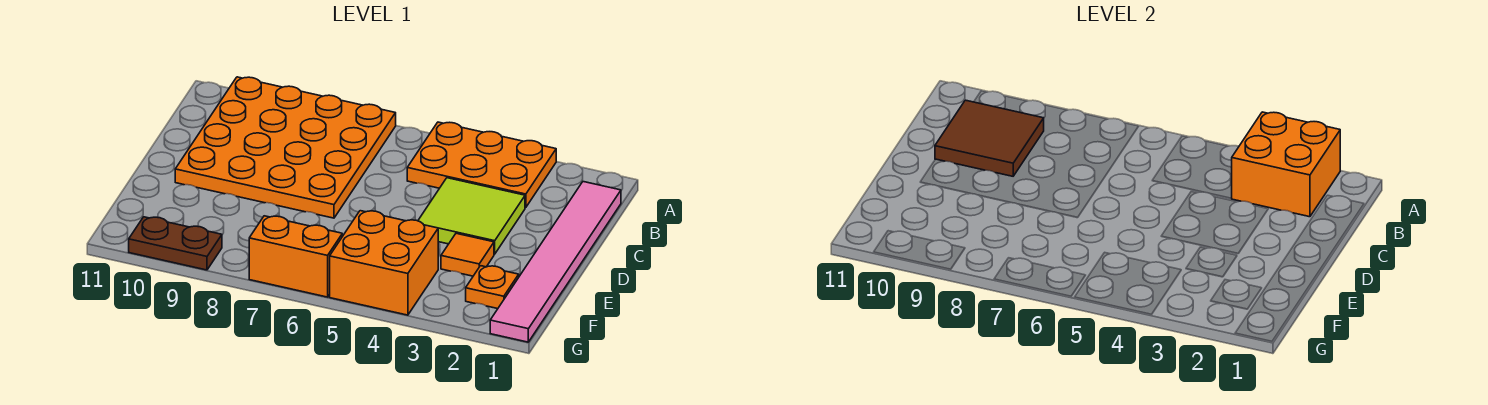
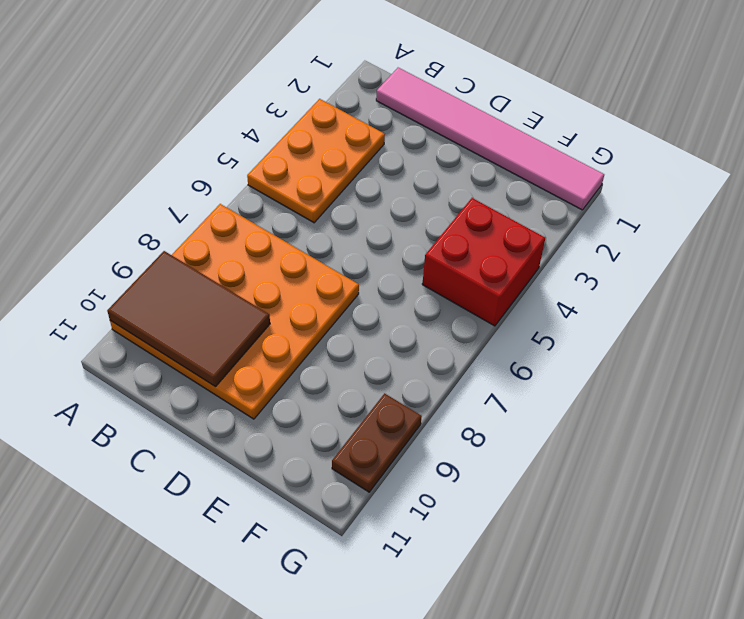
brown tile A9:C10 level 2 -> brown tile B9:C10 level 2
red brick F4:G5 level 1 -> orange brick F4:G5 level 1
none -> lime tile C3:D4 level 1
none -> orange tile E3 level 1

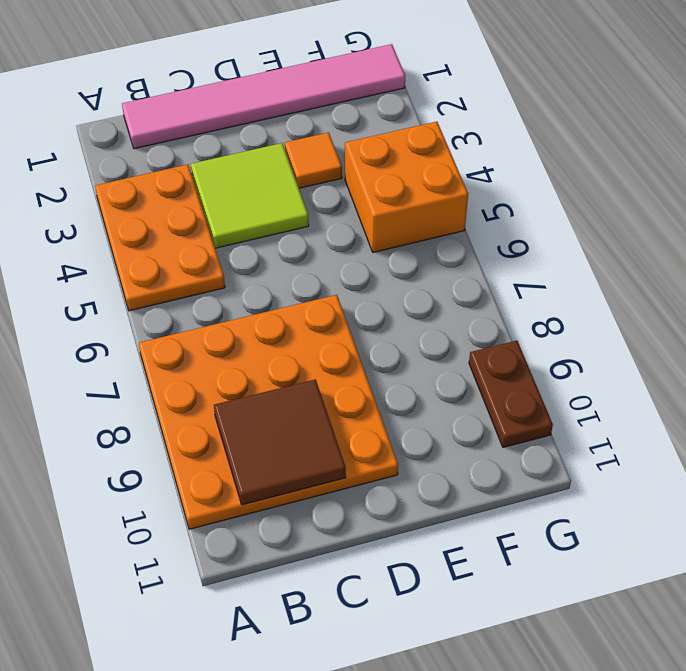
none -> orange plate F2 level 1
none -> orange brick G6:G7 level 1

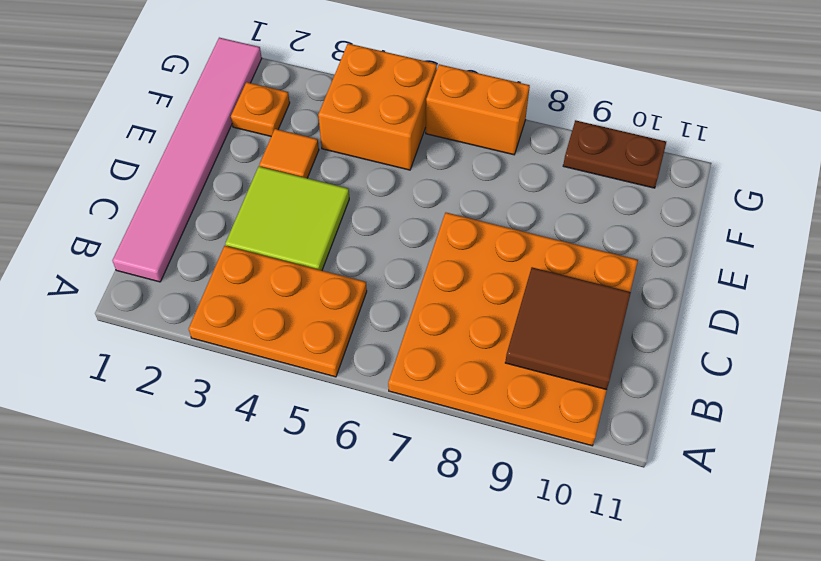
none -> orange brick A2:B3 level 2

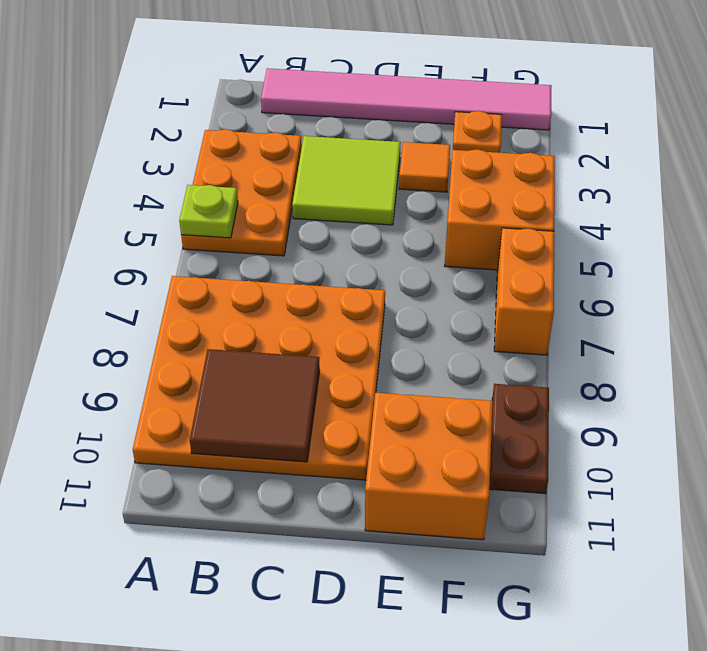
lime plate A5 level 2 -> none
orange brick E10:F11 level 1 -> orange brick A2:B3 level 2

